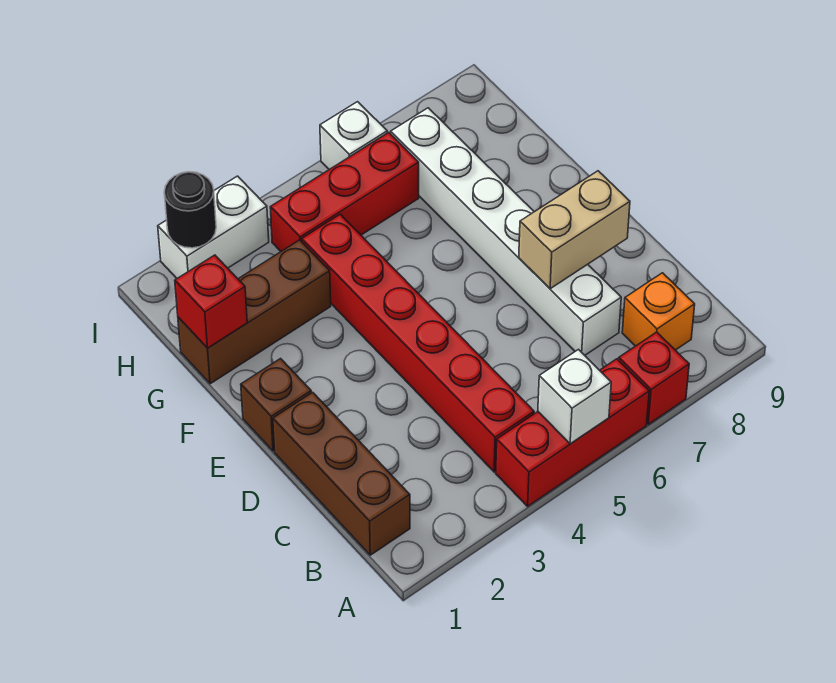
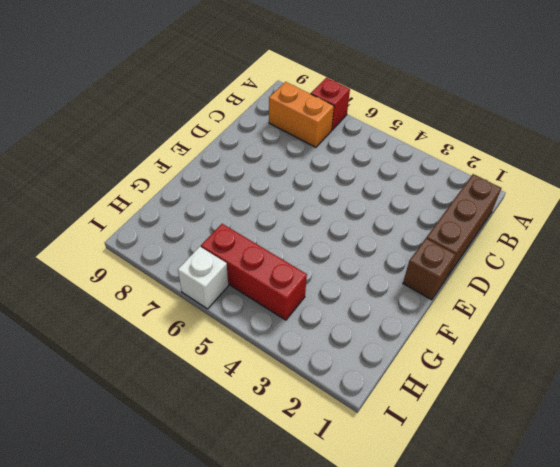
orange brick B7:B8 level 1 -> orange brick B8 level 1
none -> red brick A4:A6 level 1
none -> red brick B4:G4 level 1
none -> white brick C7:H7 level 1

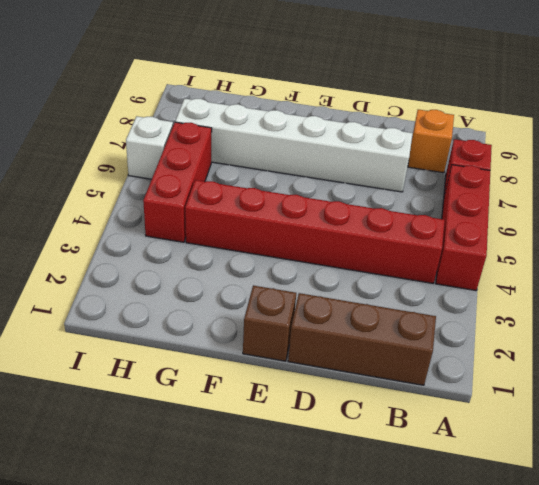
none -> brown brick G1:G3 level 1
none -> white brick I2:I3 level 1
none -> white brick A5 level 2

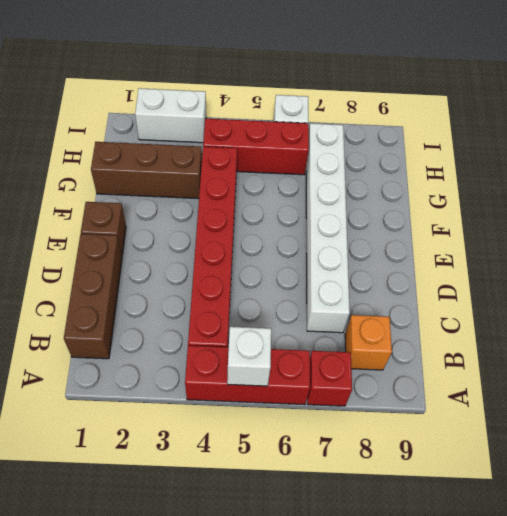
none -> tan brick D7:D8 level 2
none -> red brick G1 level 2
none -> black round brick I2 level 2

